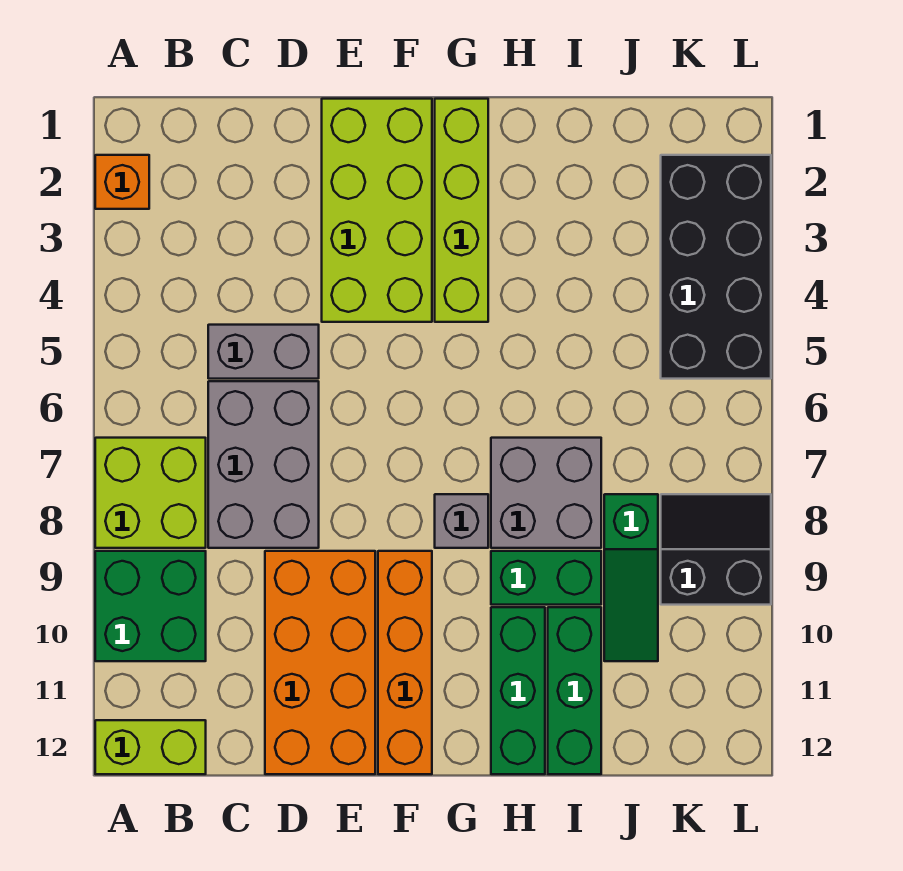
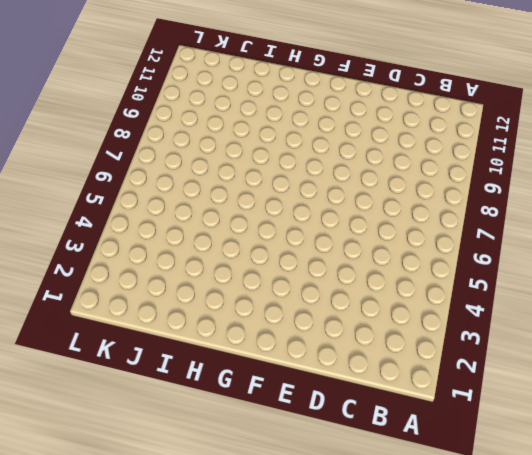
none -> orange brick A2 level 1
none -> lime brick A7:B8 level 1
none -> green brick A9:B10 level 1

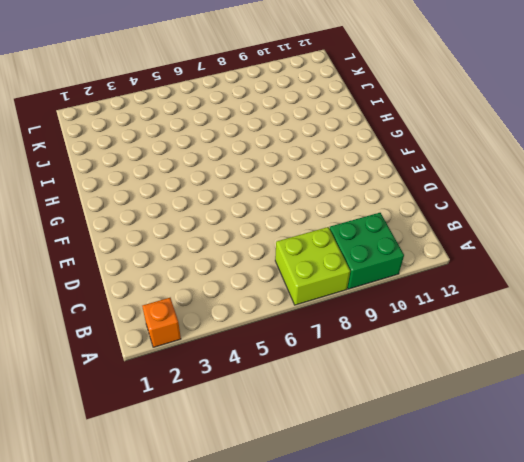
none -> lime brick A12:B12 level 1
none -> grey brick C5:D5 level 1
none -> grey brick C6:D8 level 1

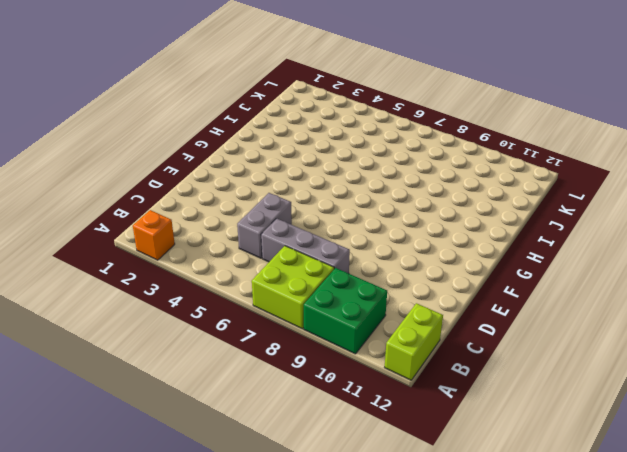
grey brick C6:C8 level 1 -> grey brick C6:D8 level 1
none -> orange brick D9:E12 level 1
none -> lime brick E1:F4 level 1
none -> orange brick F9:F12 level 1

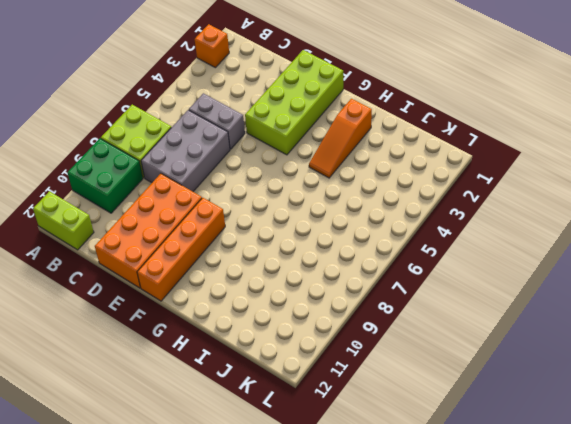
orange slope H2:H4 level 1 top 2 -> none
none -> lime brick G1:G4 level 1
none -> grey brick G8 level 1
none -> grey brick H7:I8 level 1

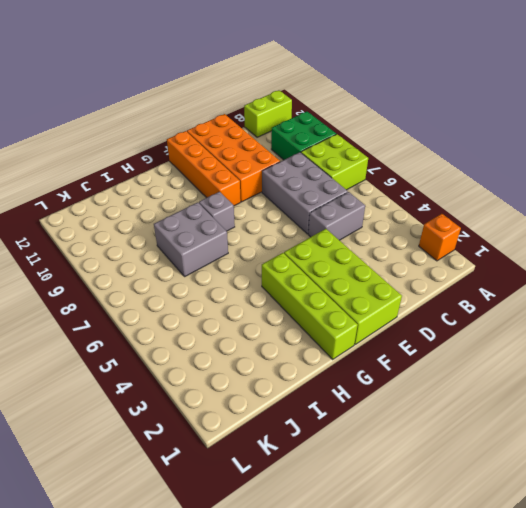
none -> green brick H9:I9 level 1
none -> green brick H10:H12 level 1
none -> green brick I10:I12 level 1

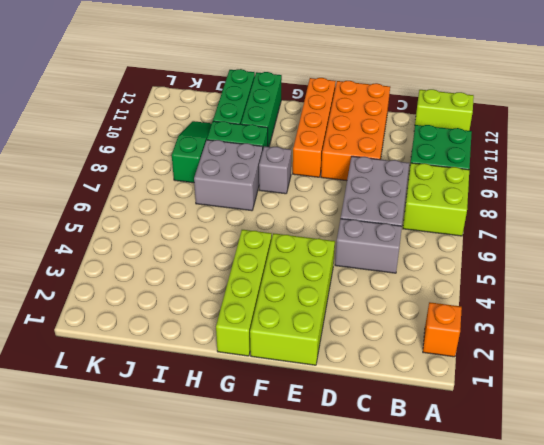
none -> black brick K2:L5 level 1
none -> black slope K8:L9 level 1 top 9

